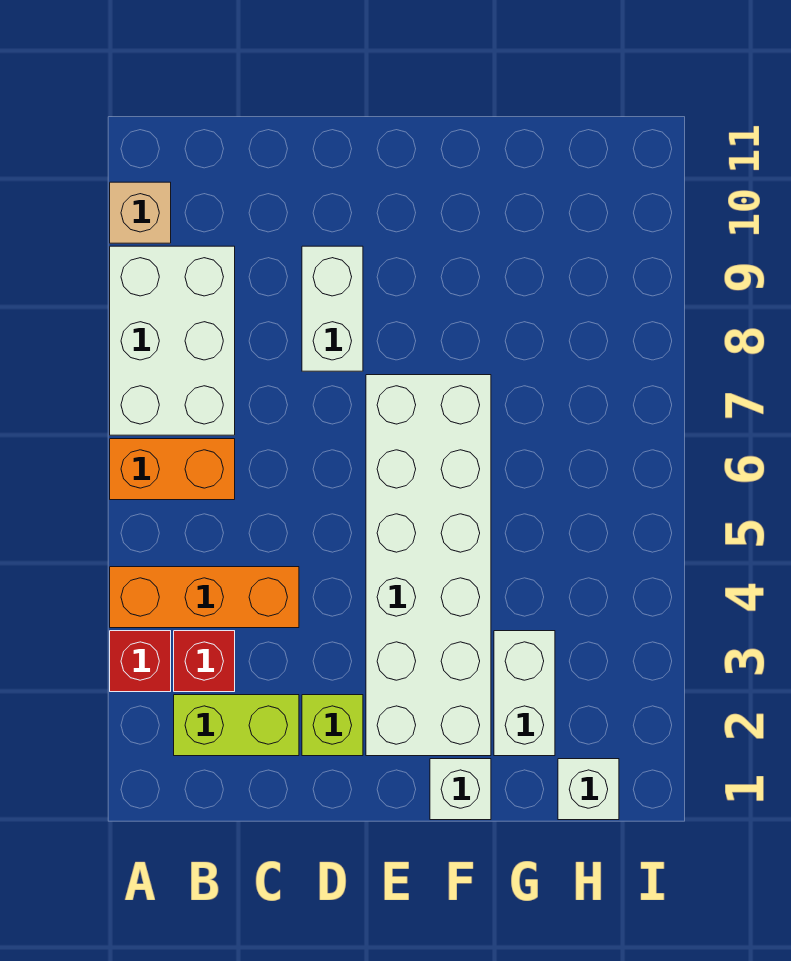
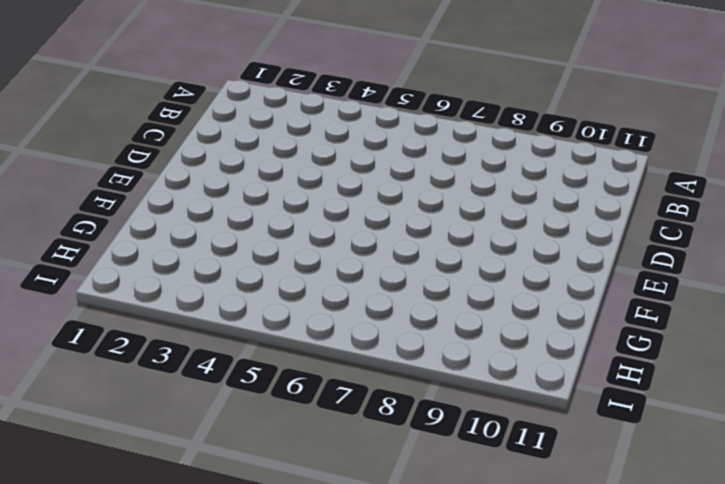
none -> red brick A3 level 1
none -> orange brick A4:C4 level 1
none -> orange brick A6:B6 level 1

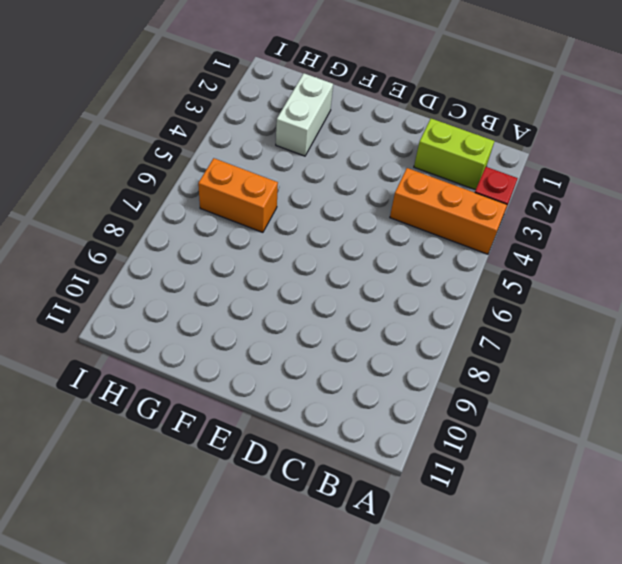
orange brick G6:H6 level 1 -> orange brick A6:B6 level 1
none -> white brick A7:B9 level 1
none -> tan brick A10 level 1
none -> red brick B3 level 1

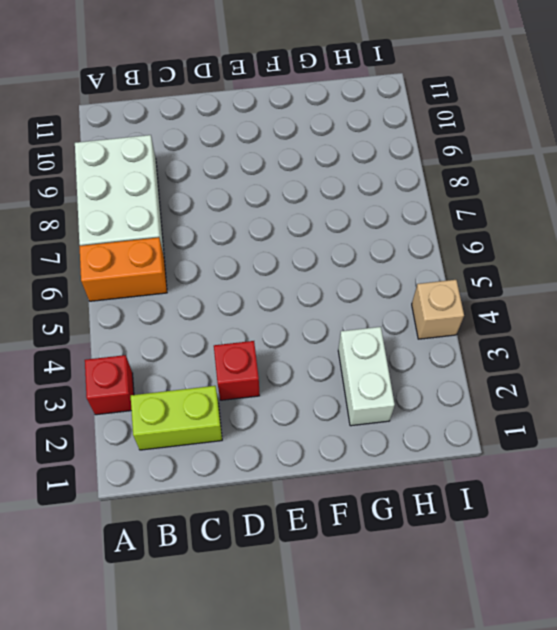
red brick D3 level 1 -> red brick B3 level 1
tan brick I4 level 1 -> tan brick A10 level 1
none -> orange brick A4:C4 level 1
none -> lime brick D2 level 1
none -> white brick D8:D9 level 1

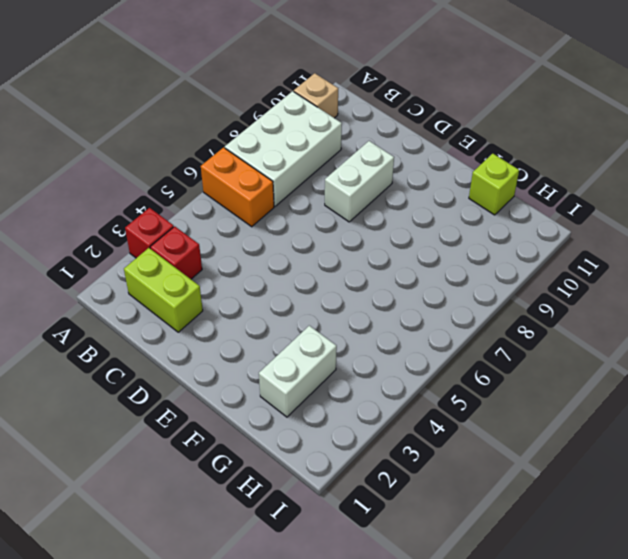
lime brick G11 level 1 -> lime brick D2 level 1
none -> orange brick A4:C4 level 1
none -> white brick E2:F7 level 1
none -> white brick F1 level 1

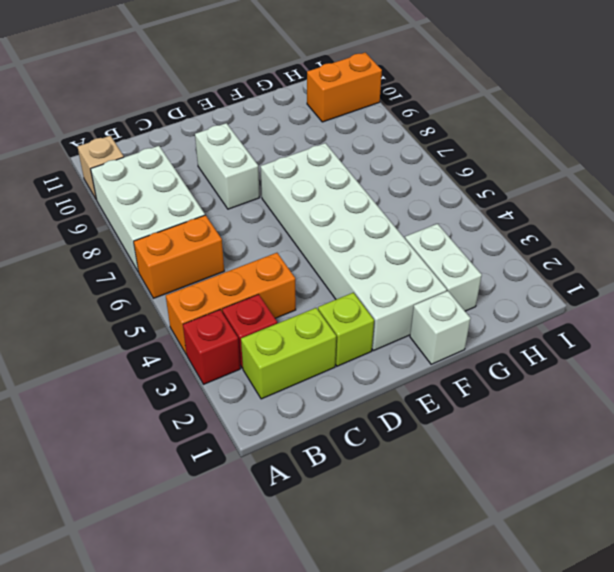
orange brick H10:I10 level 1 -> none
none -> white brick H1 level 1

